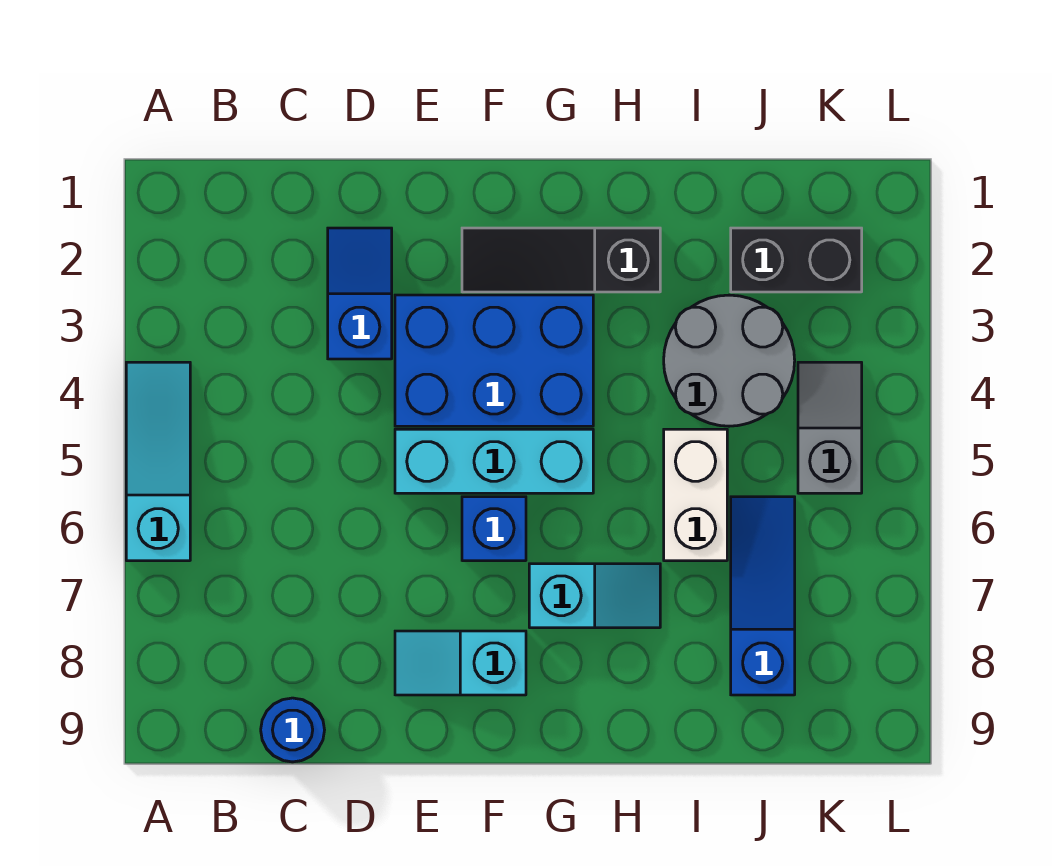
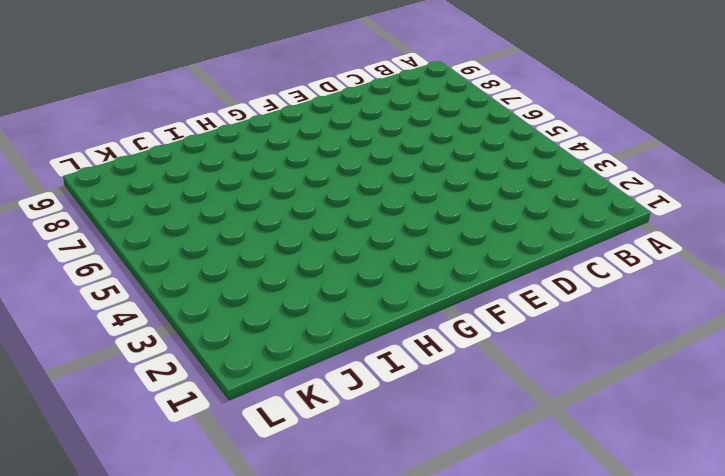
none -> cyan slope A4:A6 level 1 top 6
none -> blue round brick C9 level 1
none -> blue slope D2:D3 level 1 top 3

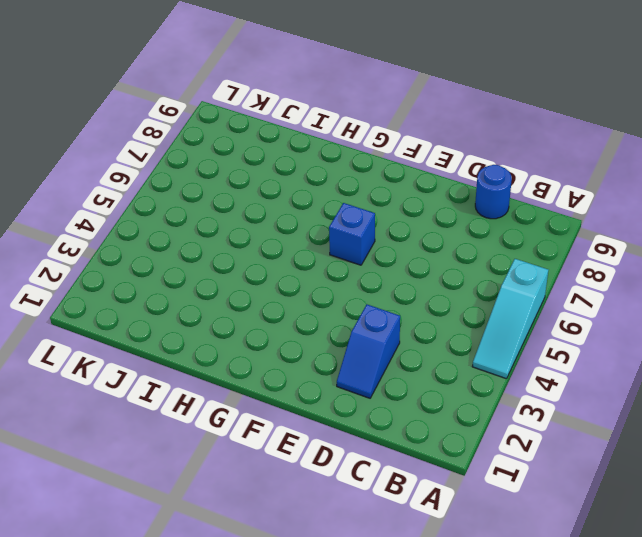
none -> blue brick E3:G4 level 1
none -> cyan brick E5:G5 level 1
none -> cyan slope E8:F8 level 1 top F

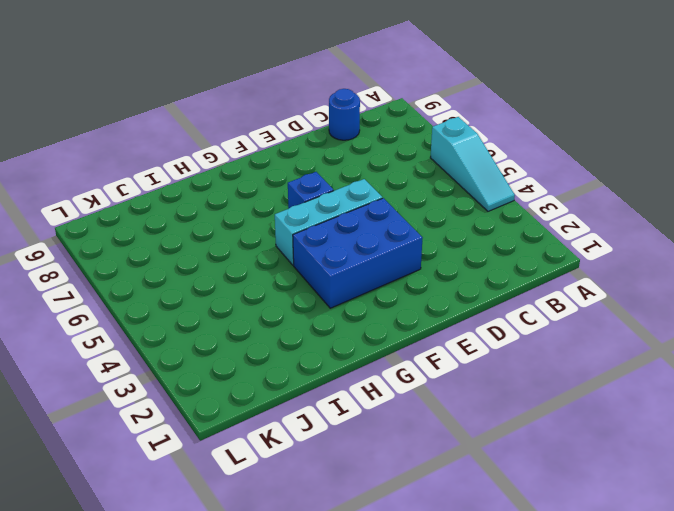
none -> blue slope D2:D3 level 1 top 3
none -> cyan slope E8:F8 level 1 top F
none -> black slope F2:H2 level 1 top H

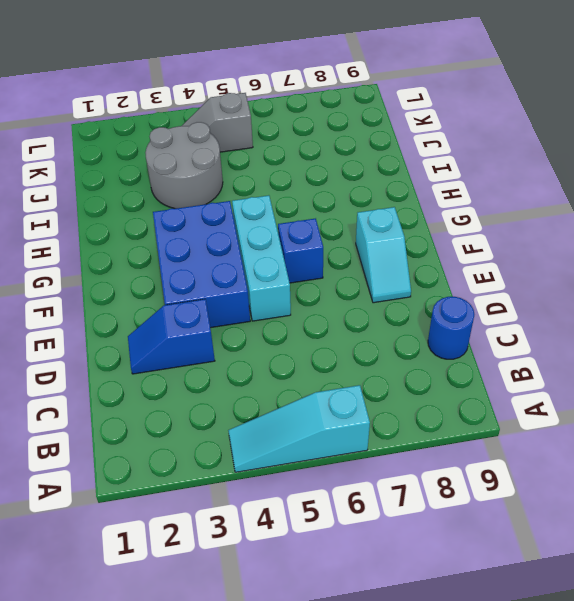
none -> black slope F2:H2 level 1 top H
none -> cyan slope G7:H7 level 1 top G
none -> white brick I5:I6 level 1

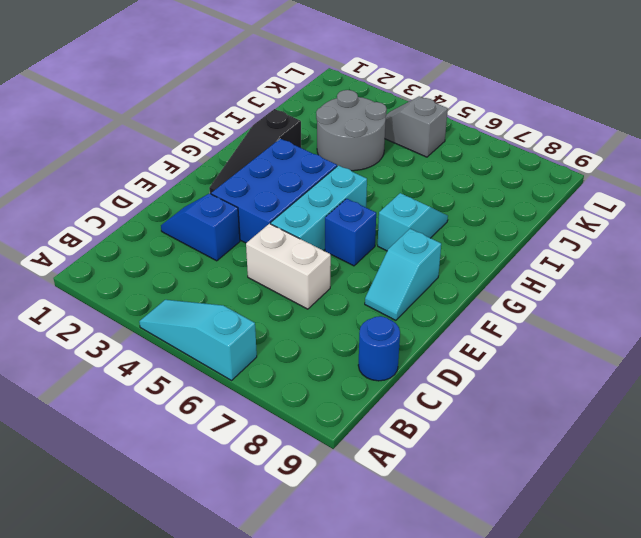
white brick D5:D6 level 1 -> white brick I5:I6 level 1
none -> black brick J2:K2 level 1
none -> blue slope J6:J8 level 1 top 8

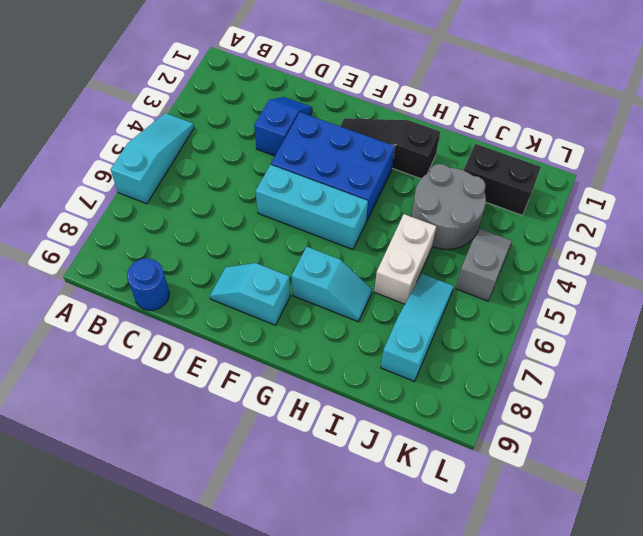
cyan slope J6:J8 level 1 top 8 -> blue slope J6:J8 level 1 top 8
none -> blue brick F6 level 1

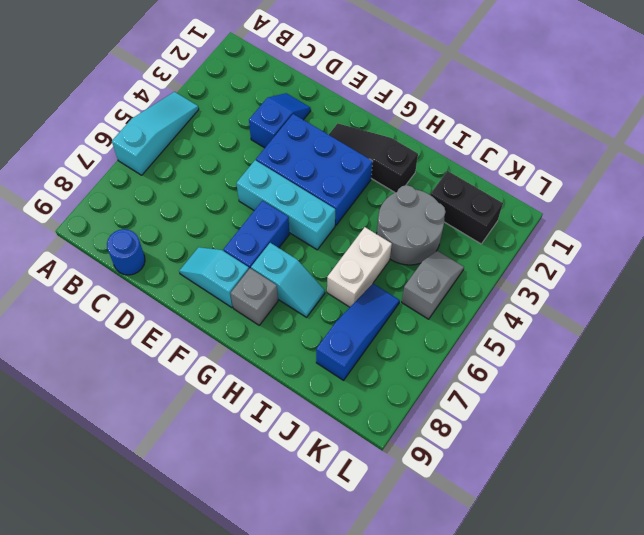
blue brick F6:F7 level 1 -> blue brick F6 level 1
grey brick G8 level 1 -> none

